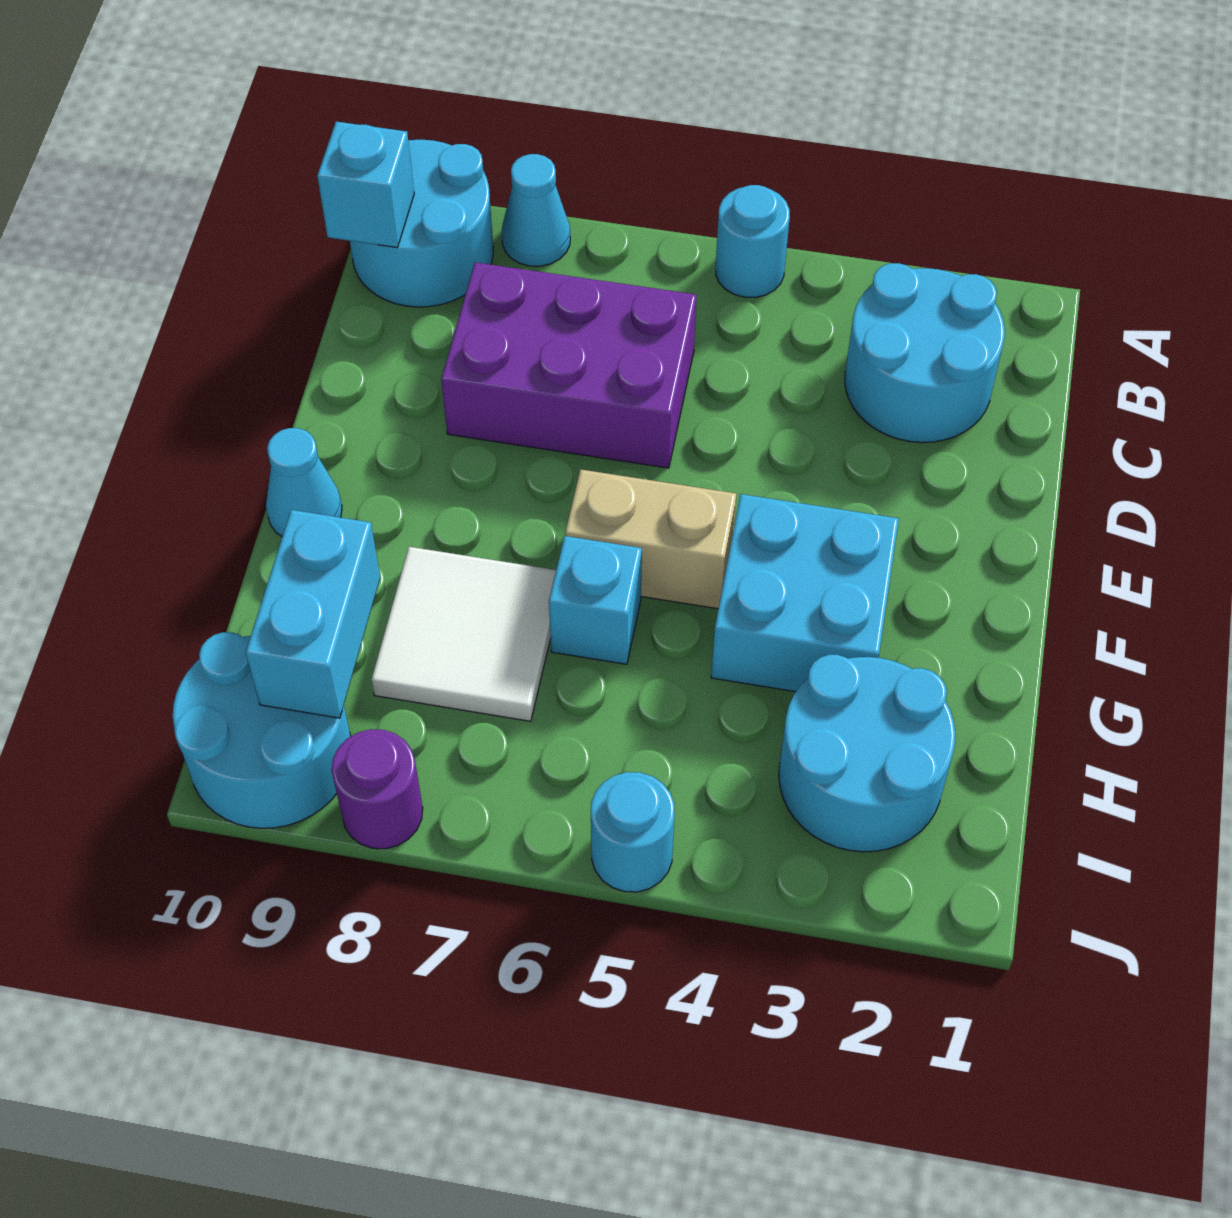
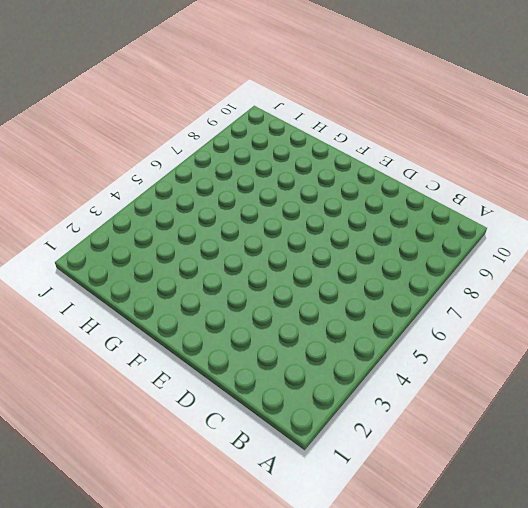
none -> cyan round brick A5 level 1
none -> cyan cone A8 level 1
none -> cyan round brick A9:B10 level 1

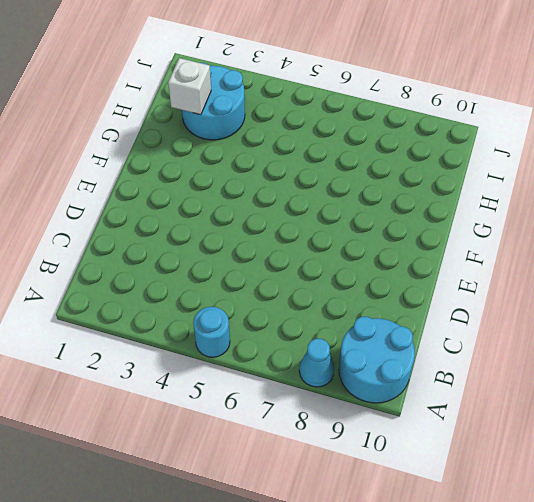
white brick H2 level 2 -> none
none -> cyan round brick B2:C3 level 1
none -> purple brick C6:D8 level 1
none -> cyan brick F3:G4 level 1

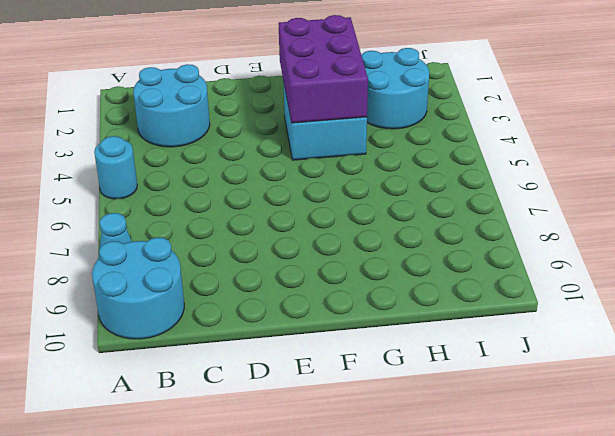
purple brick F2:G4 level 2 -> purple brick C6:D8 level 1
none -> tan brick F5:F6 level 1
none -> cyan cone F10 level 1
none -> cyan brick G6 level 1

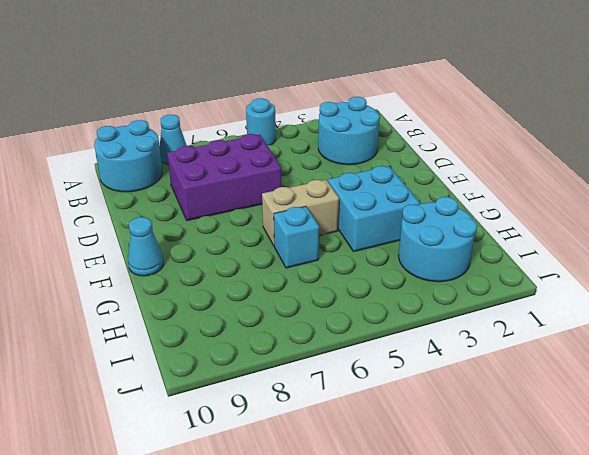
none -> white tile G7:H8 level 1
none -> cyan round brick I9:J10 level 1
none -> cyan round brick J5 level 1

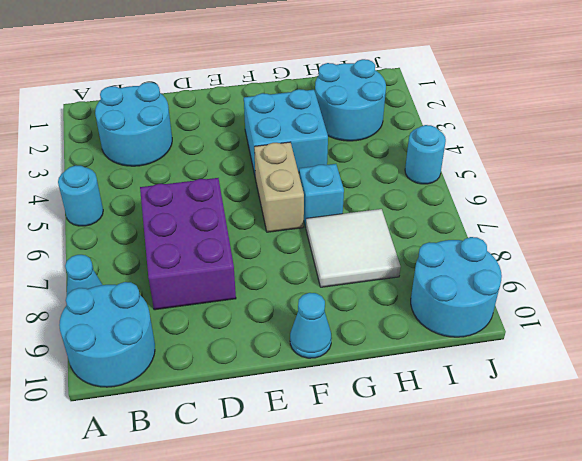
none -> purple round brick J8 level 1
none -> cyan brick B10 level 2
none -> cyan brick H9:I9 level 2

